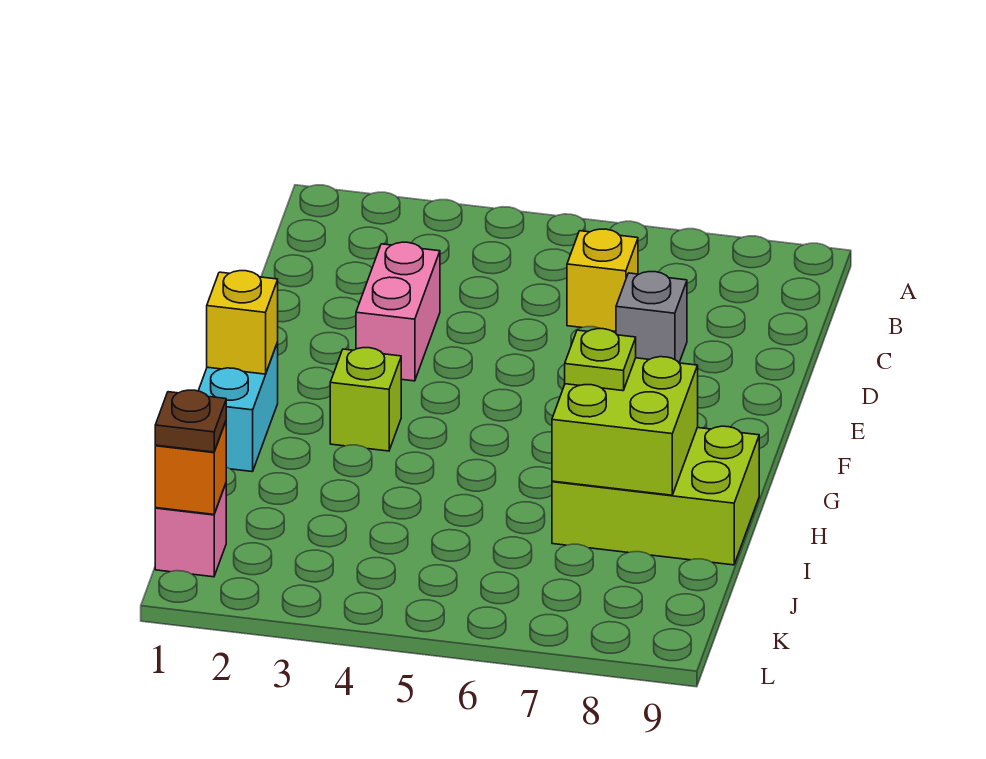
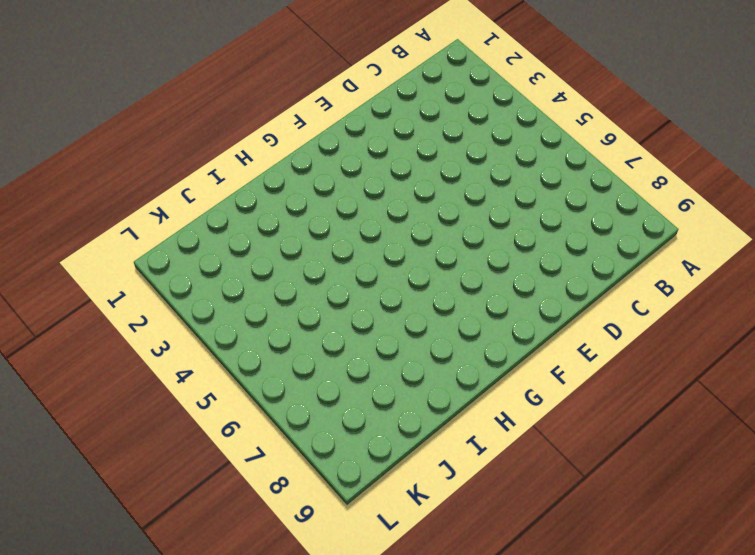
none -> yellow brick C6 level 1
none -> pink brick D3:E3 level 1
none -> grey brick D7 level 1

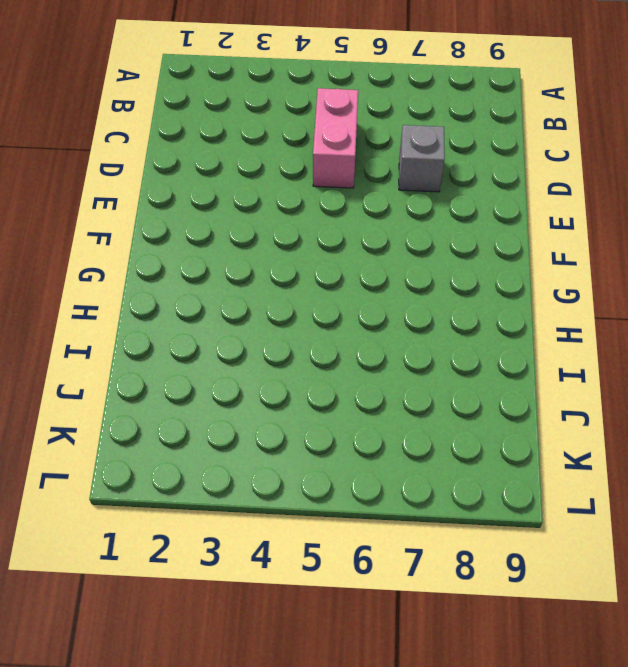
pink brick C5:D5 level 1 -> pink brick D3:E3 level 1
none -> yellow brick C6 level 1
none -> cyan brick G1:H1 level 1
none -> lime brick G3 level 1

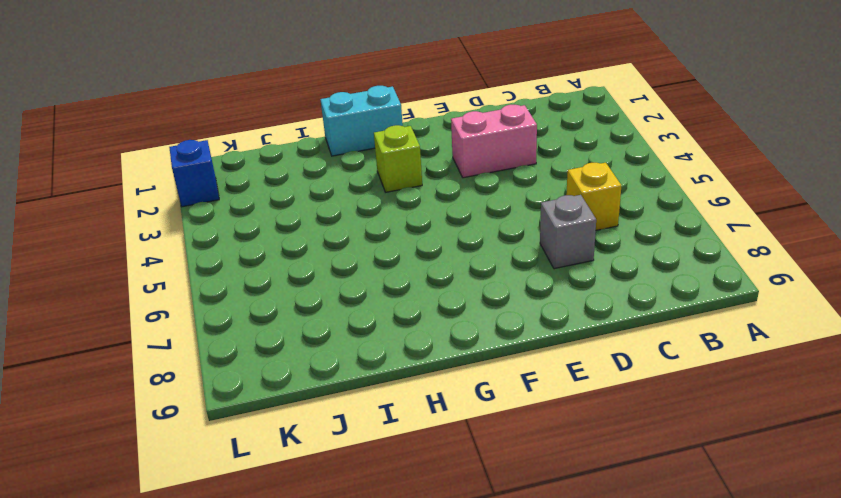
blue brick L2 level 1 -> none
none -> lime brick H7:I9 level 1
none -> pink brick K1 level 1
none -> yellow brick G1 level 2

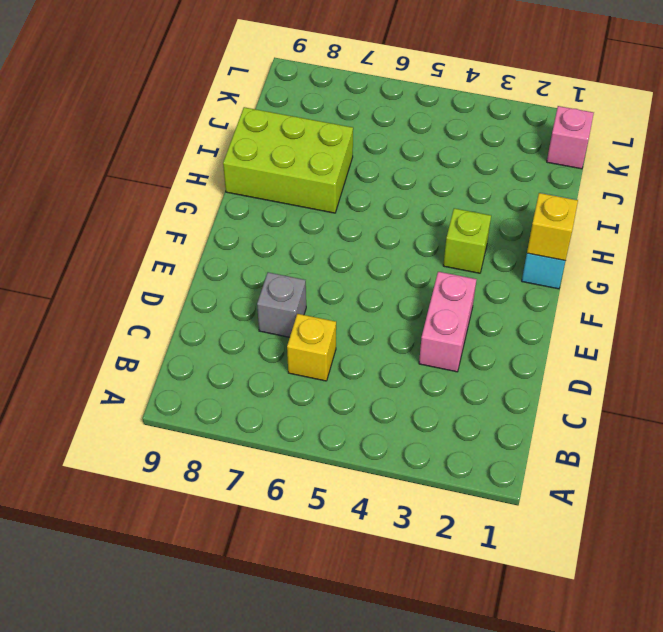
none -> lime brick H7:I8 level 2
none -> orange brick K1 level 2
none -> lime plate H7 level 3

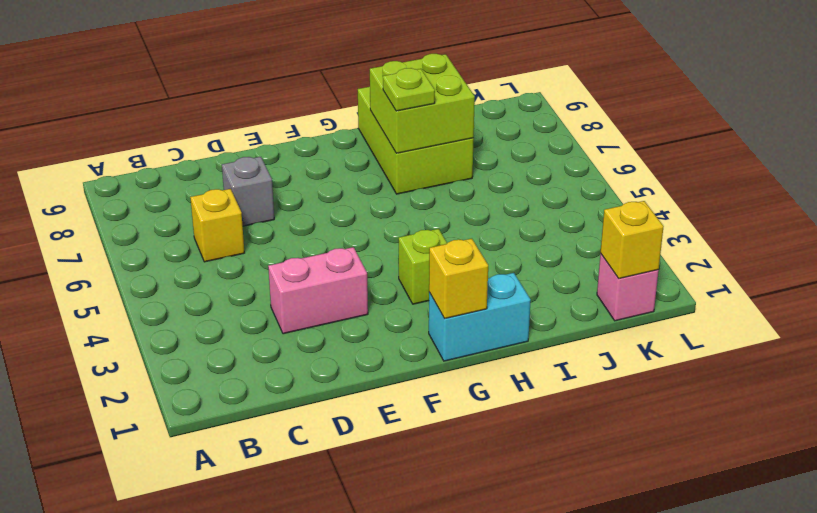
yellow brick K1 level 2 -> orange brick K1 level 2
none -> brown plate K1 level 3

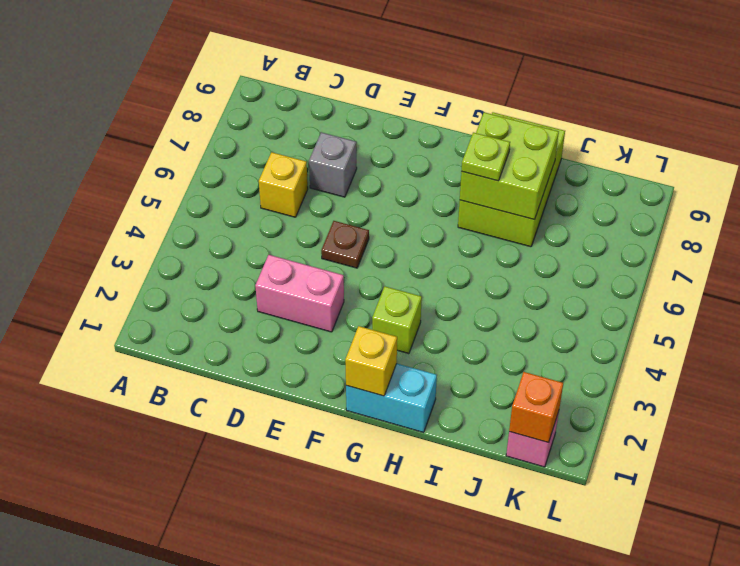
brown plate E5 level 1 -> brown plate K1 level 3

